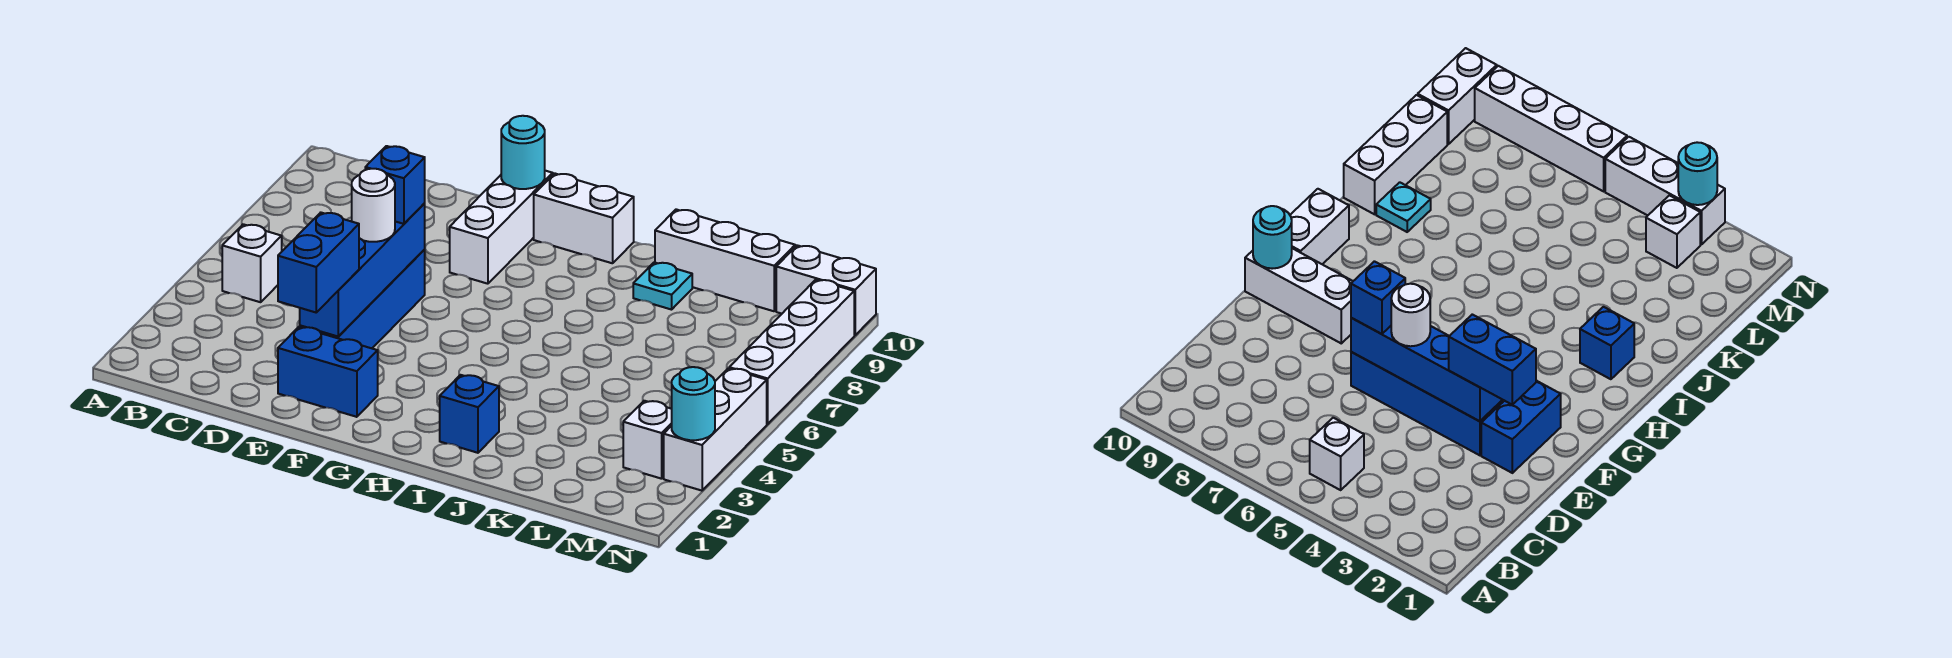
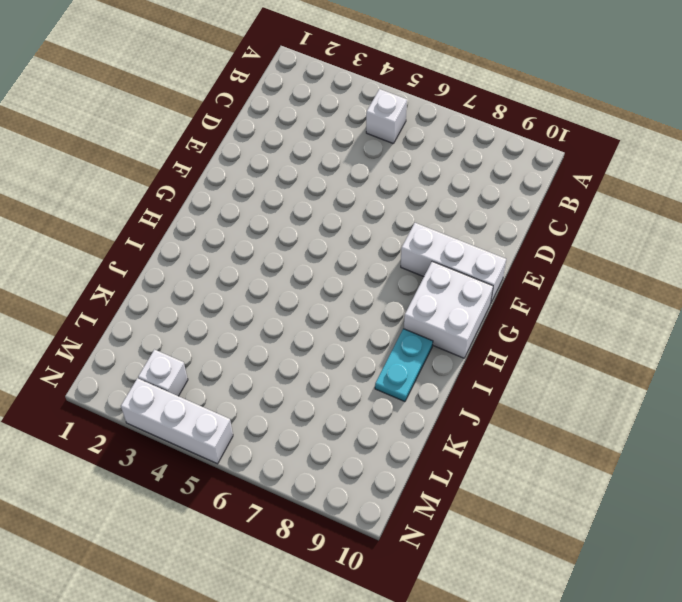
white brick G9:H10 level 1 -> white brick G10:H10 level 1
cyan plate I9:J9 level 1 -> cyan plate J9 level 1
none -> blue brick E2:F2 level 1
none -> blue brick E3:E6 level 1
none -> blue brick I2 level 1

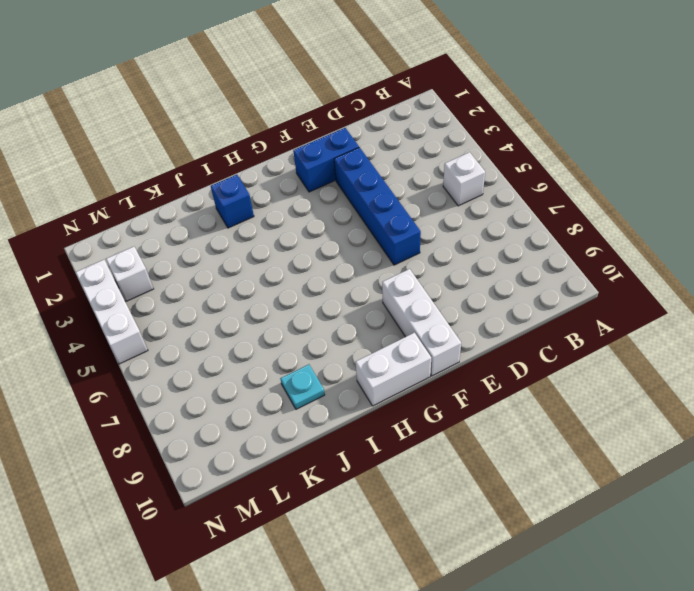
none -> white brick J10:L10 level 1
none -> white brick M10:N10 level 1
none -> white brick N6:N9 level 1

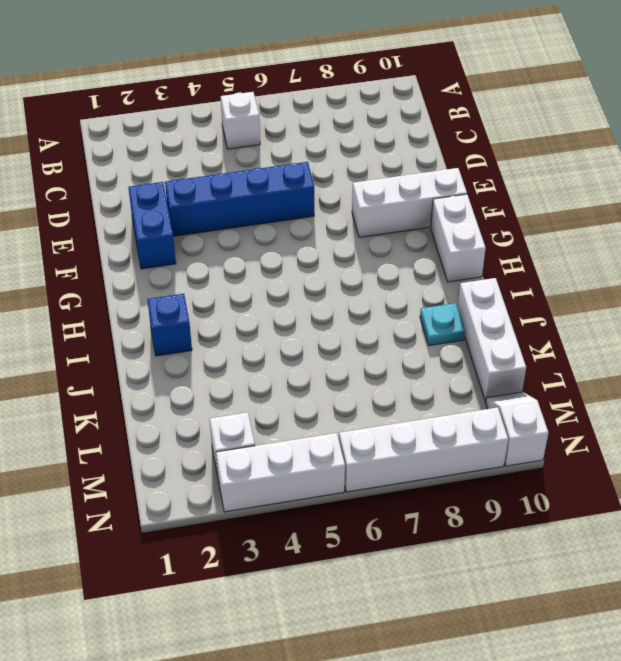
white slope M10:N10 level 1 top N -> white brick M10:N10 level 1
none -> blue brick E3:E6 level 2
none -> cyan round brick F10 level 2
none -> cyan round brick N3 level 2

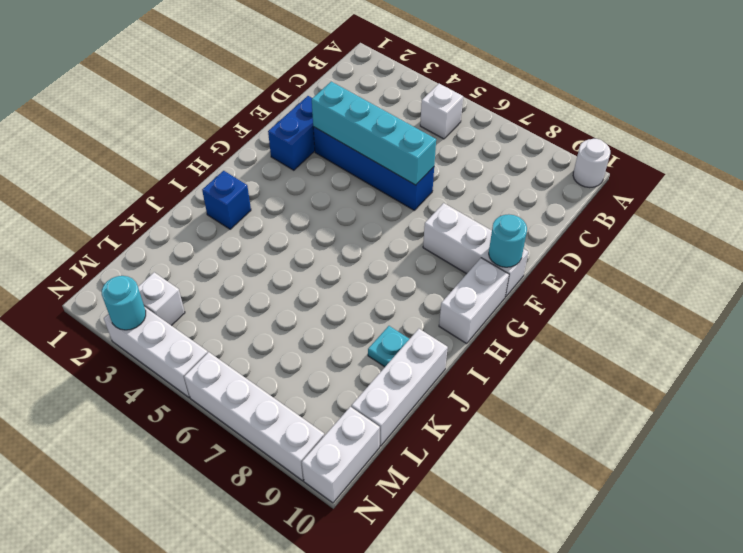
white round brick A10 level 1 -> white round brick E5 level 3
cyan brick E3:E6 level 2 -> blue brick E3:E6 level 2
none -> blue brick E2:E3 level 3
none -> blue brick E6 level 3

